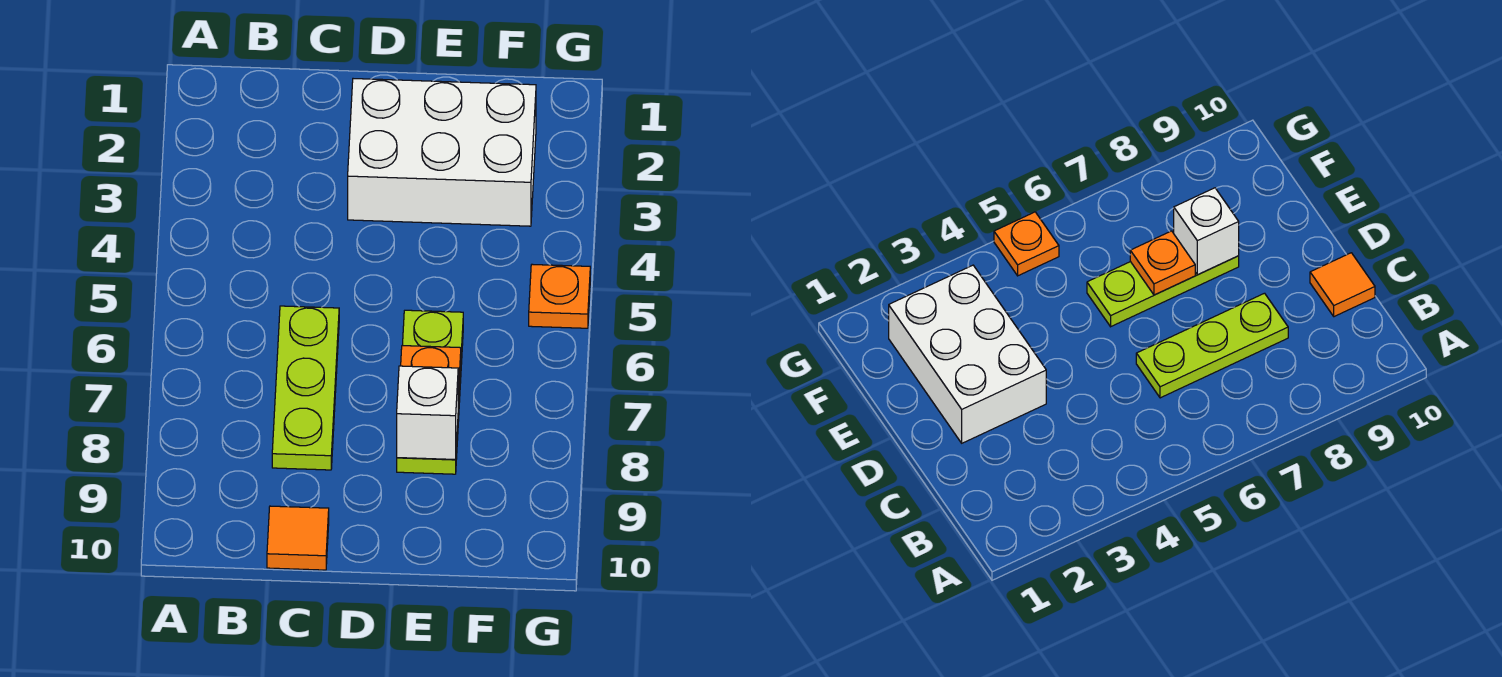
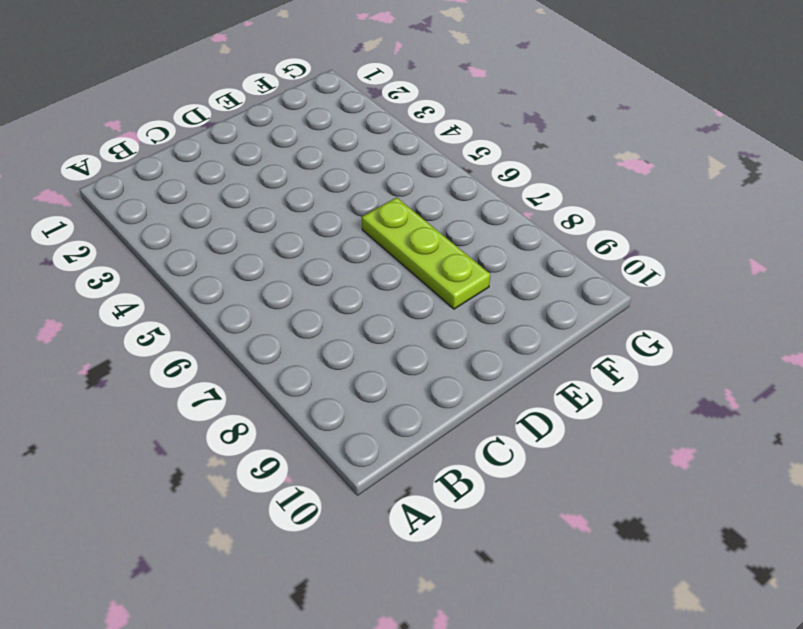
none -> lime plate C6:C8 level 1
none -> orange tile C10 level 1

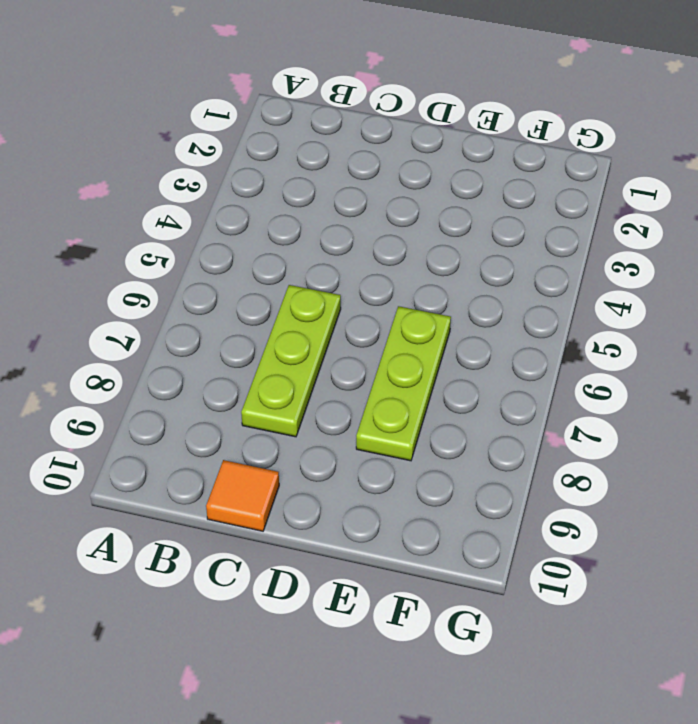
none -> white brick D2:F3 level 1
none -> orange plate G5 level 1

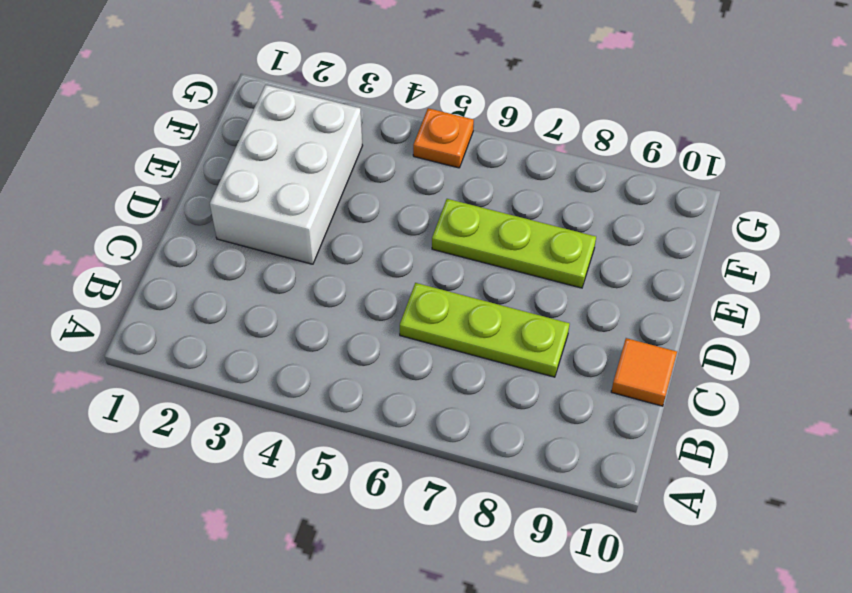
none -> orange plate E7 level 2
none -> white brick E8 level 2

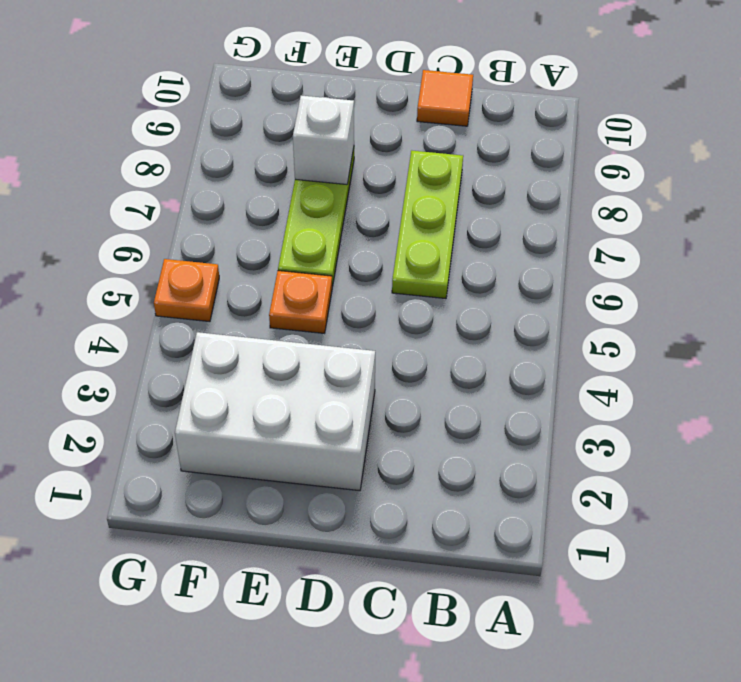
orange plate E5 level 1 -> orange plate E7 level 2

